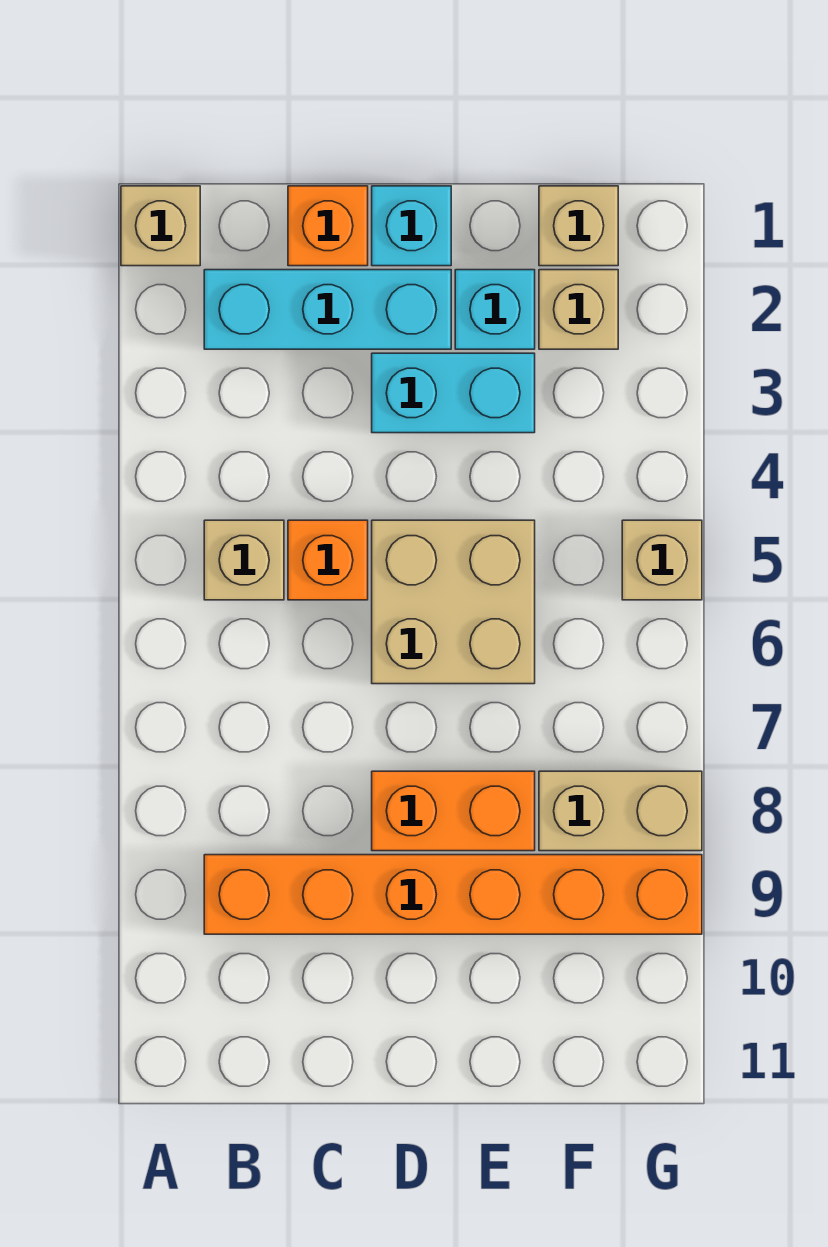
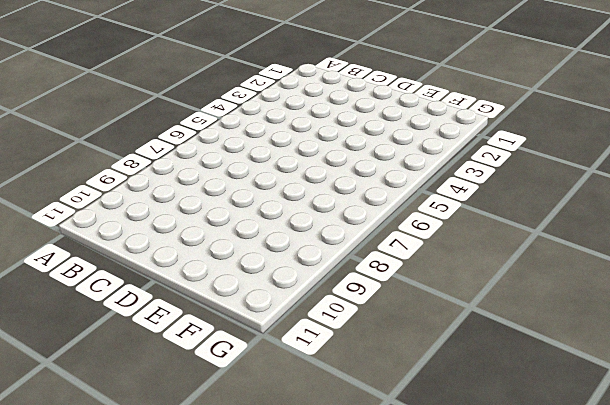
none -> tan brick A1 level 1
none -> cyan brick B2:D2 level 1
none -> tan brick B5 level 1

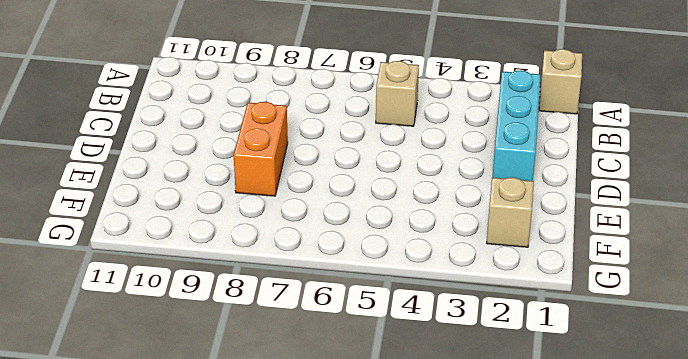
none -> orange brick B9:G9 level 1
none -> orange brick C1 level 1
none -> orange brick C5 level 1

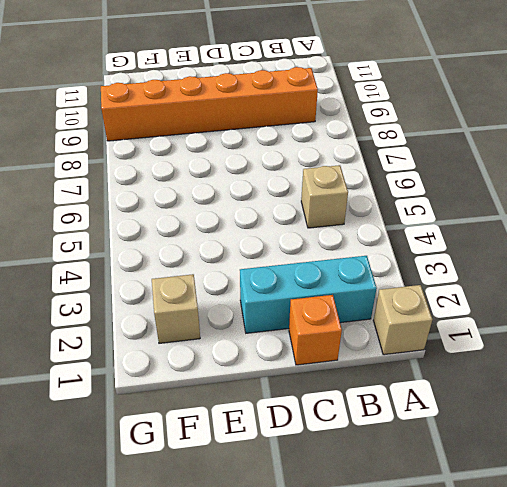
none -> orange brick C5 level 1
none -> cyan brick D1 level 1
none -> cyan brick D3:E3 level 1

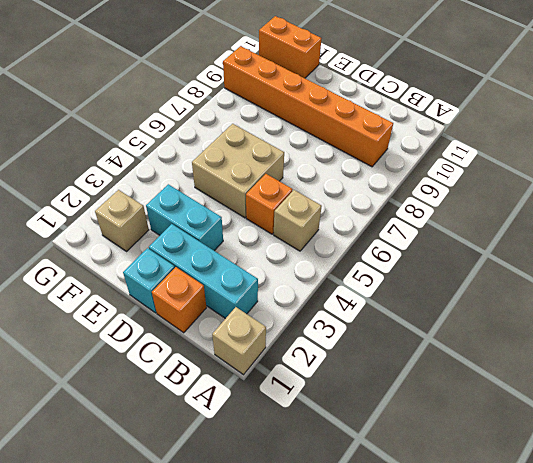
orange brick F11:G11 level 1 -> orange brick D8:E8 level 1
none -> cyan brick E2 level 1
none -> tan brick F1 level 1
none -> tan brick F8:G8 level 1

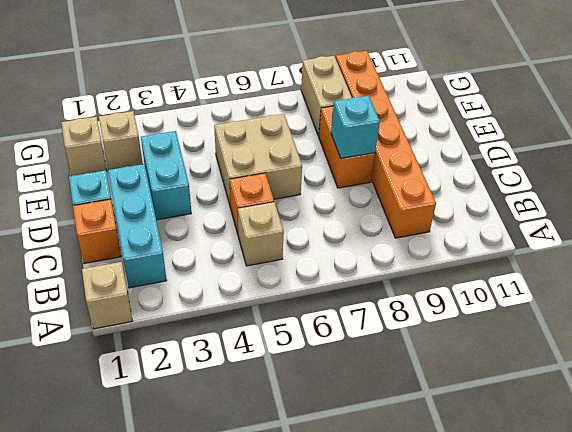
cyan brick D8 level 2 -> cyan brick E2 level 1
none -> tan brick G5 level 1

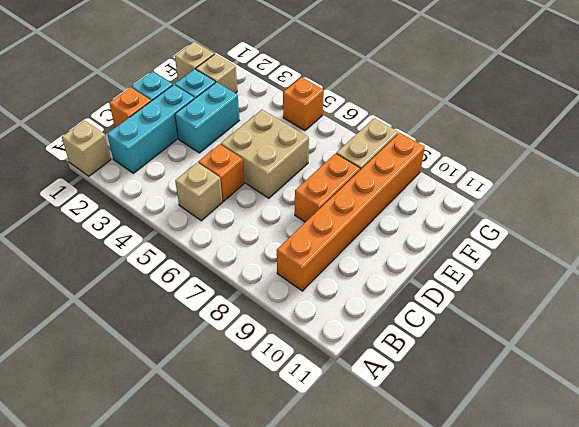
orange brick G5 level 1 -> tan brick G5 level 1

